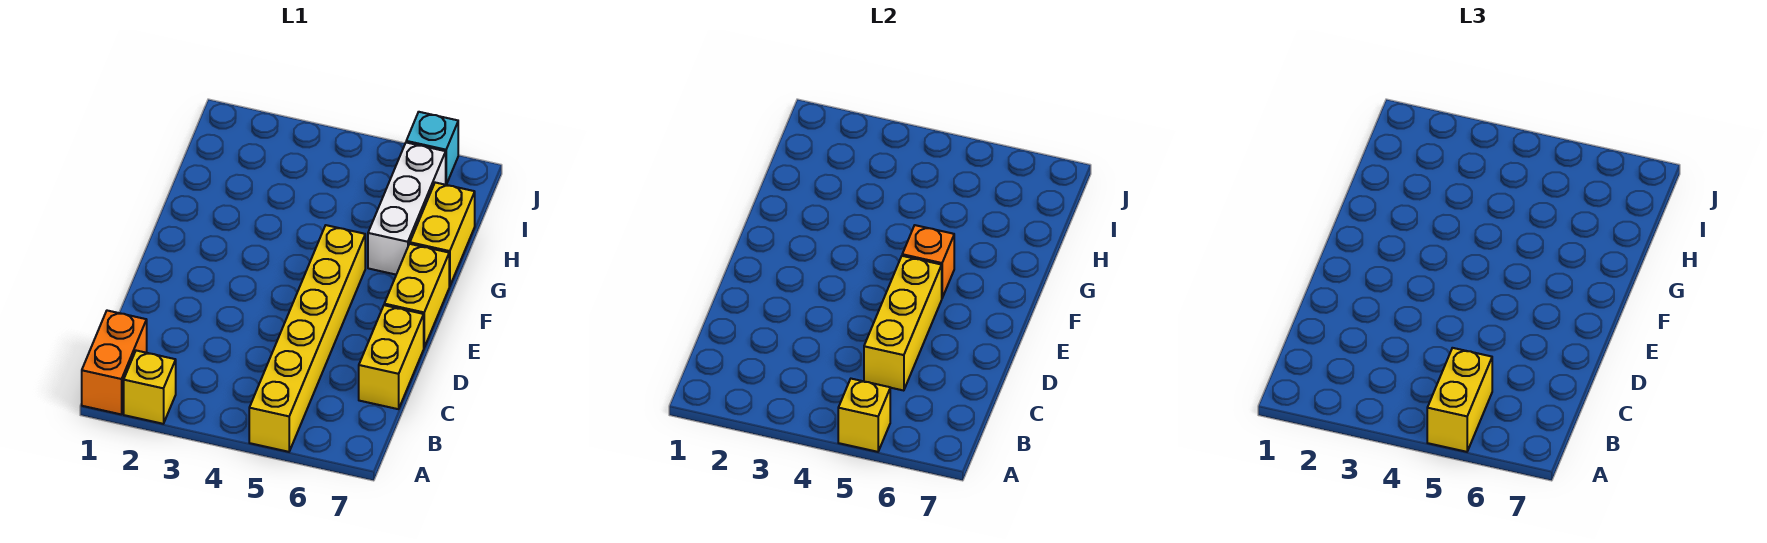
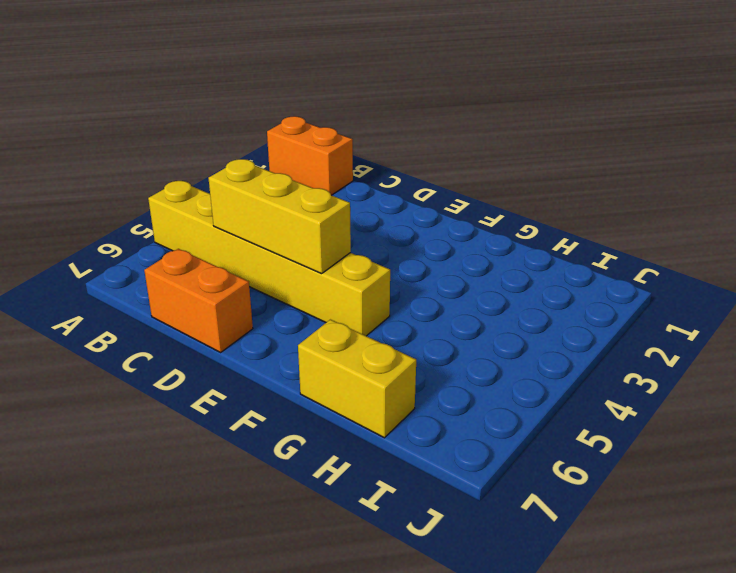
orange brick C7:D7 level 1 -> yellow brick C7:D7 level 1
none -> yellow brick A2 level 1
none -> yellow brick E7:F7 level 1
none -> white brick G6:I6 level 1

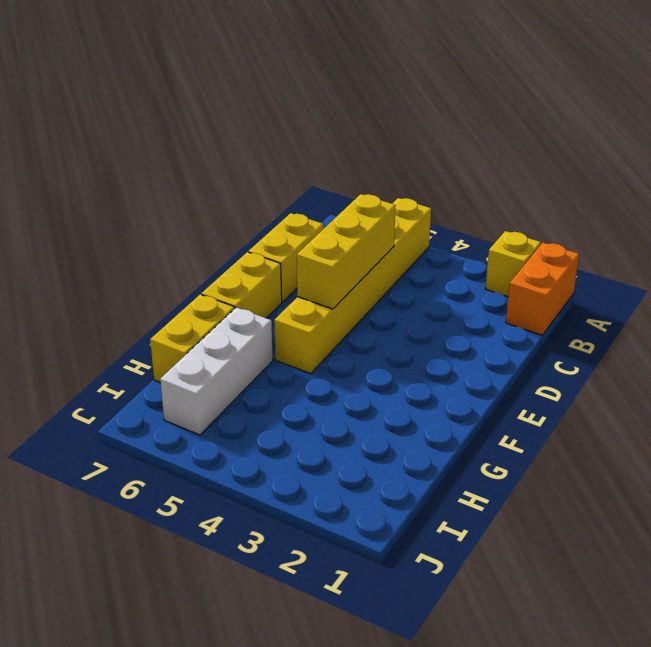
none -> cyan brick J6 level 1
none -> yellow brick A5 level 2
none -> orange brick F5 level 2

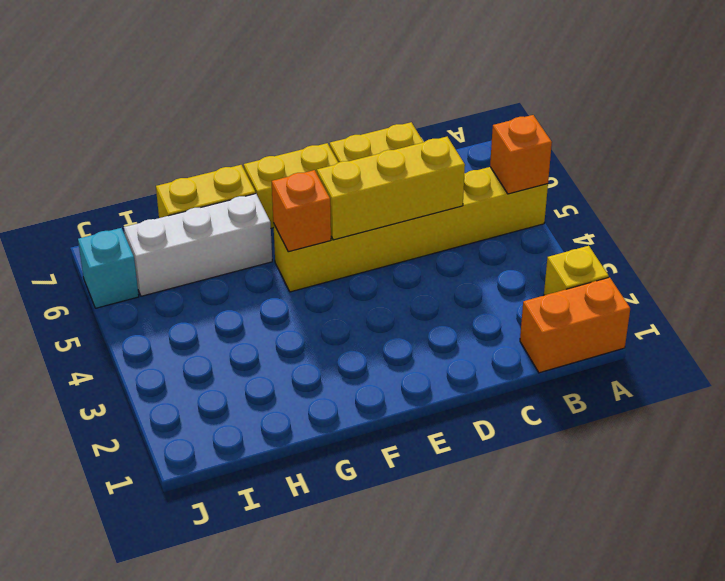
orange brick A5 level 2 -> yellow brick A5 level 2
none -> yellow brick A5:B5 level 3

